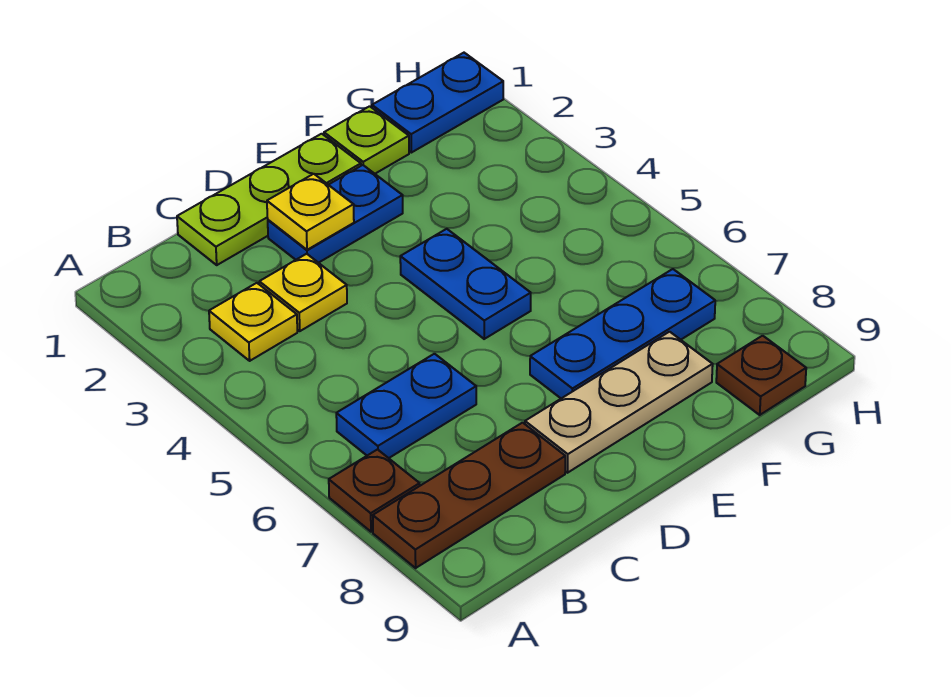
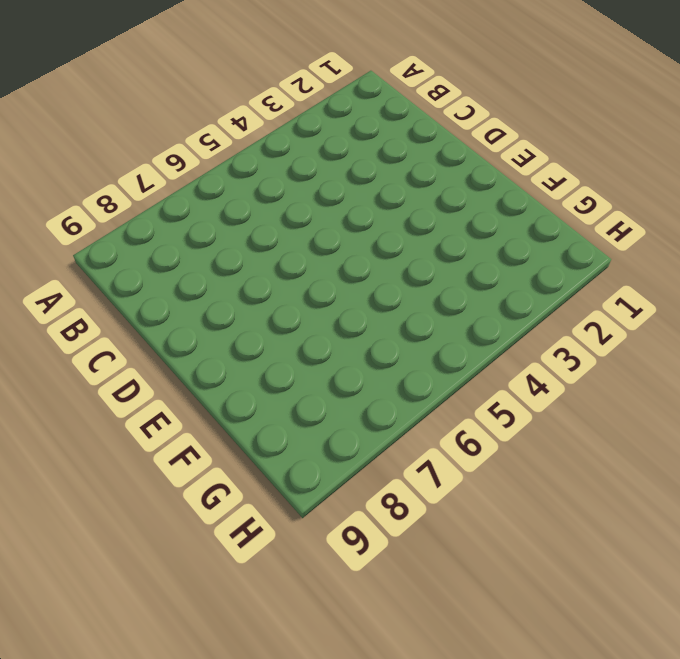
none -> brown plate A7 level 1
none -> brown plate A8:C8 level 1
none -> yellow plate B3 level 1

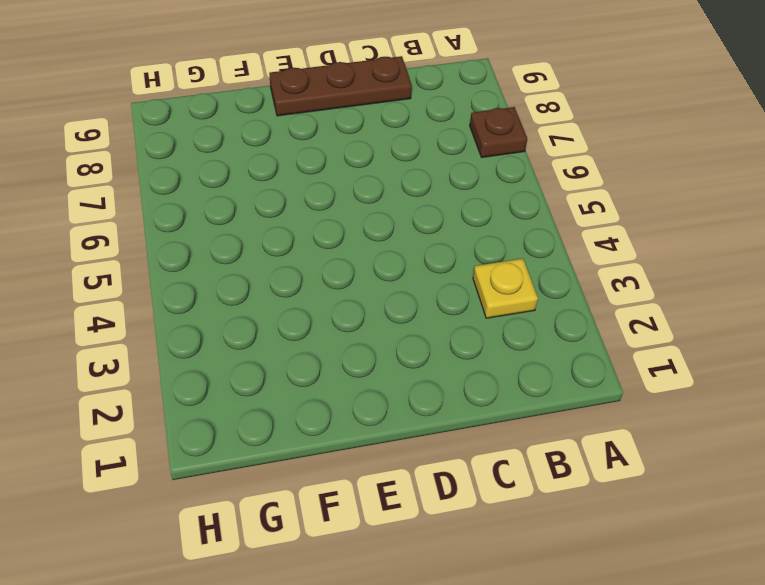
brown plate C9:E9 level 1 -> brown plate A8:C8 level 1
none -> blue plate B6:C6 level 1
none -> lime plate C1:E1 level 1
none -> yellow plate C3 level 1

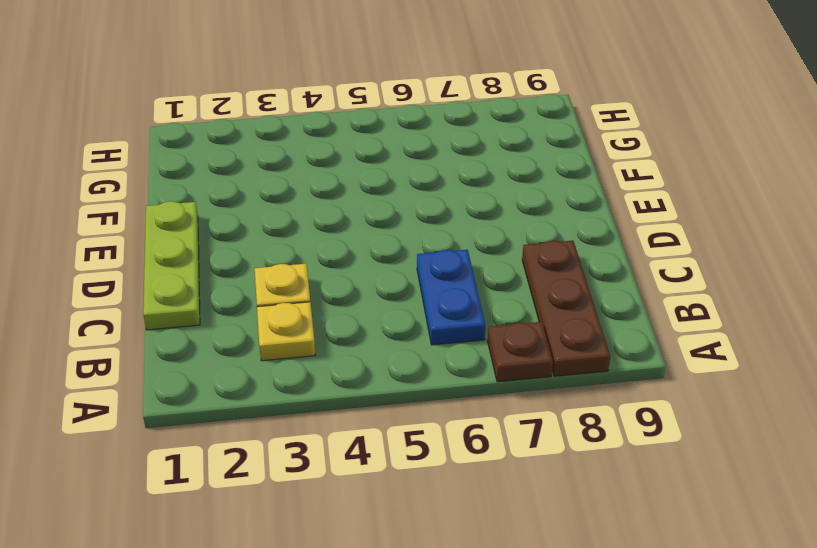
none -> blue plate D2:E2 level 1
none -> tan plate D8:F8 level 1
none -> blue plate E4:E5 level 1

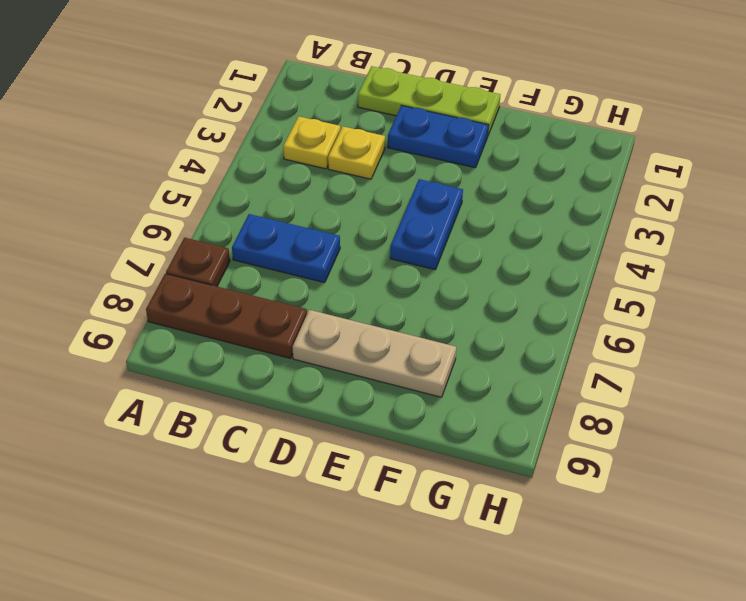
none -> blue plate E7:G7 level 1
none -> lime plate F1 level 1
none -> blue plate G1:H1 level 1

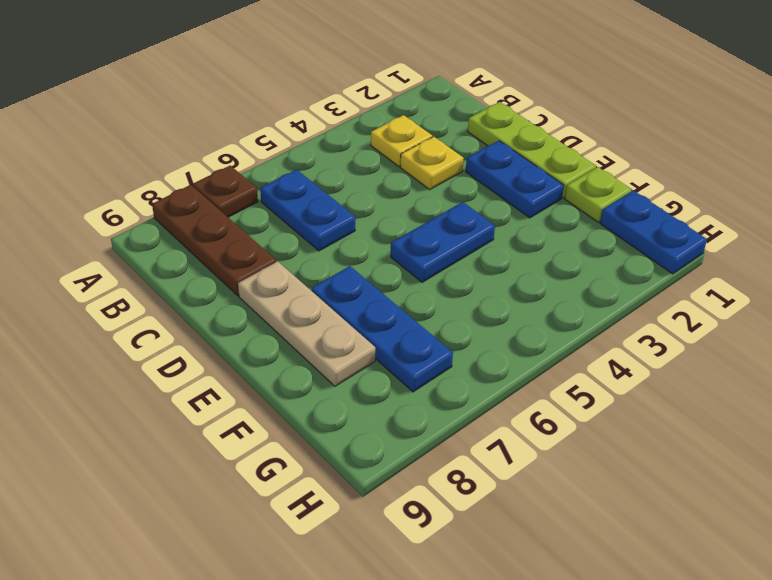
none -> brown plate G9 level 1
none -> yellow plate D2 level 2

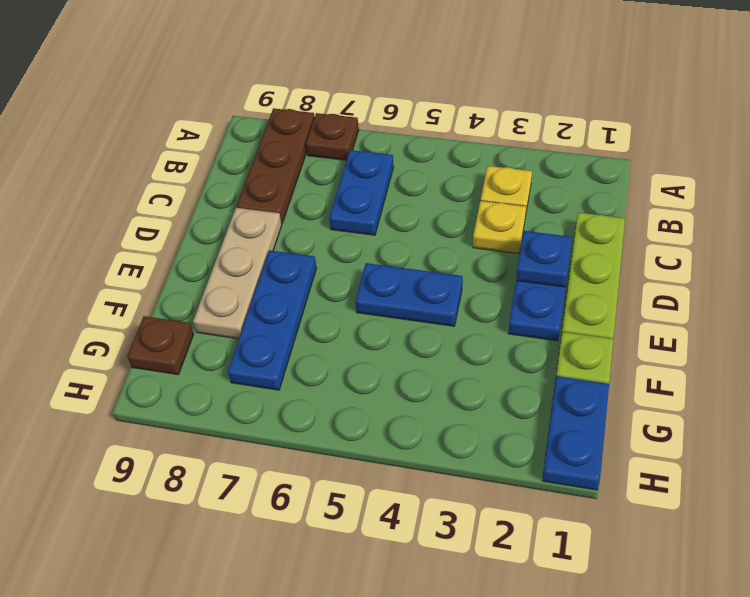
blue plate D2 level 2 -> yellow plate D2 level 2

